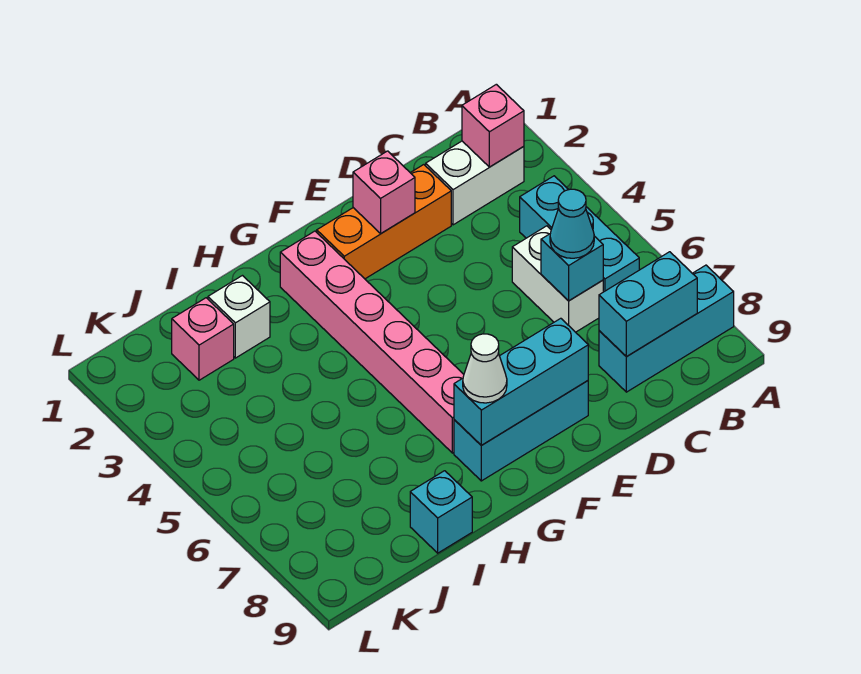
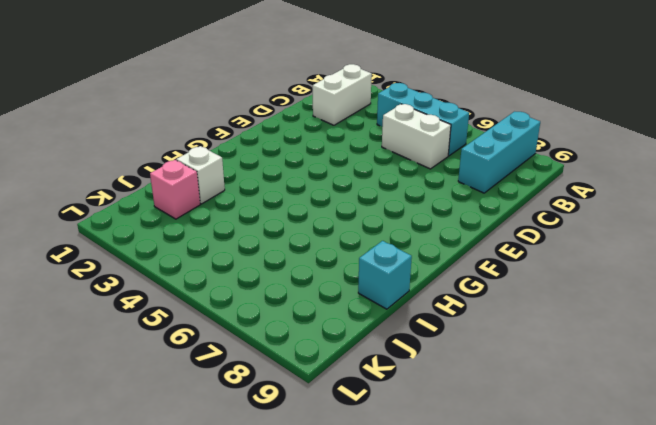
none -> orange brick D2:F2 level 1
none -> cyan brick E8:G8 level 1
none -> pink brick G2:G7 level 1

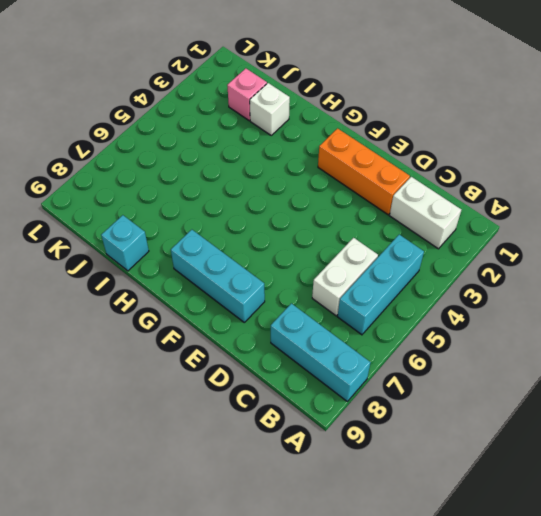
none -> pink brick G2:G7 level 1
none -> pink brick B2 level 2
none -> cyan brick B8:C8 level 2

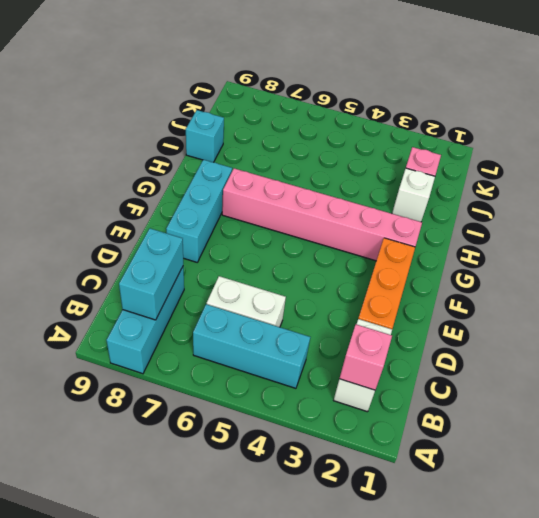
none -> cyan brick C6 level 2
none -> pink brick E2 level 2
none -> cyan brick E8:G8 level 2

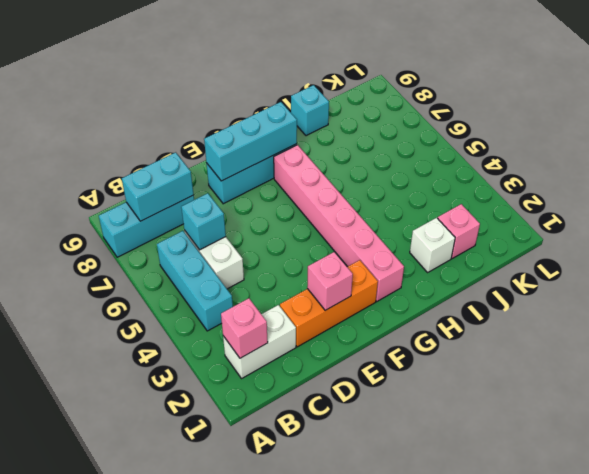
none -> cyan cone C6 level 3
none -> white cone G8 level 3

